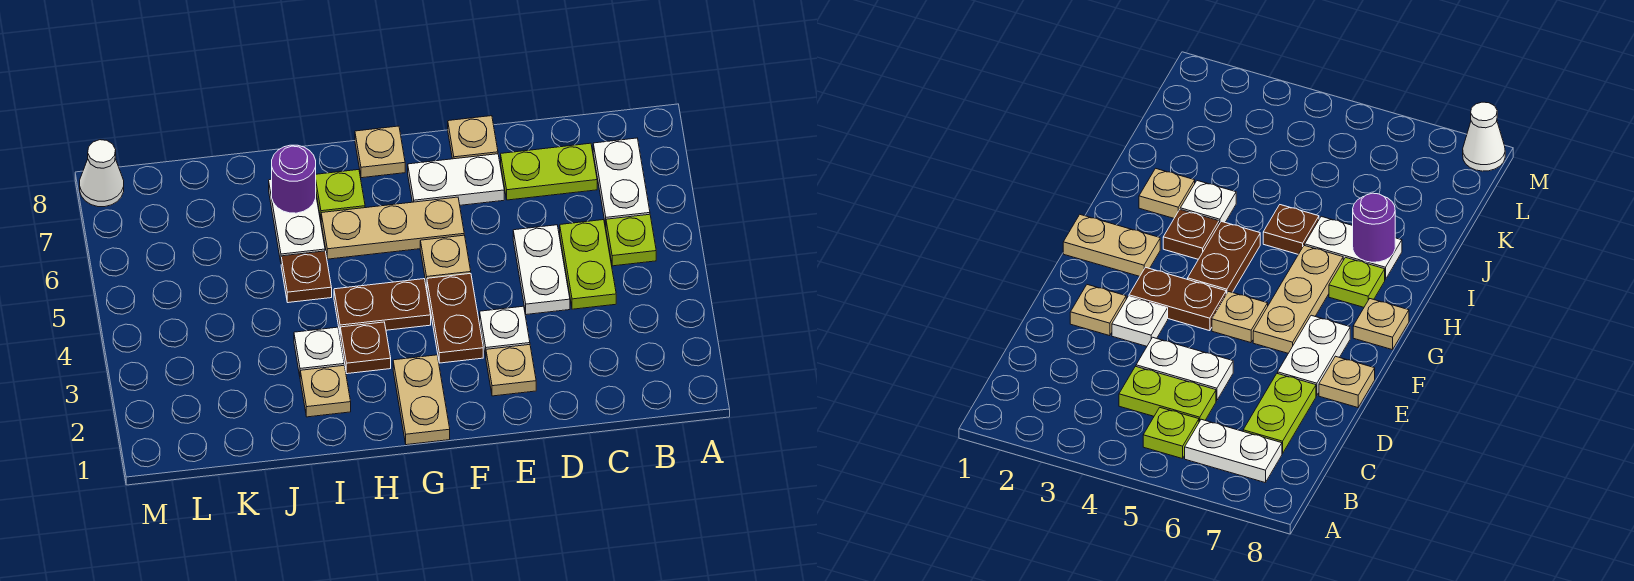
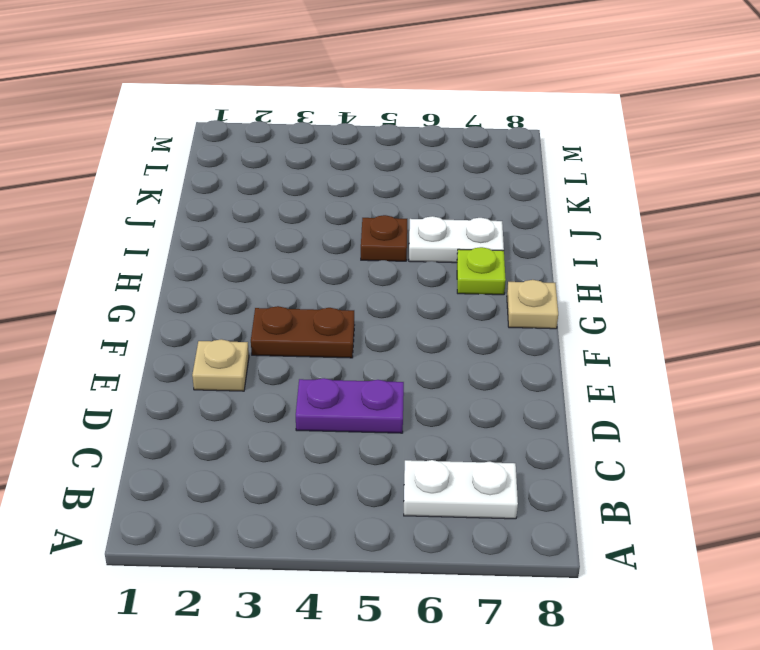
purple plate D4:D5 level 1 -> white plate D4:D5 level 1
none -> lime plate B5 level 1
none -> lime plate C4:C5 level 1
none -> lime plate C7:D7 level 1

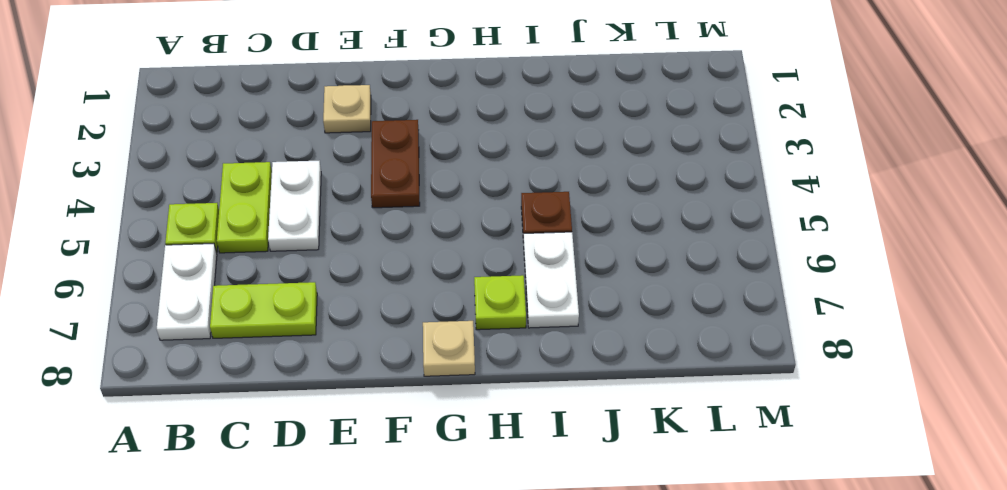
none -> white plate E3 level 1
none -> white plate E7:F7 level 1
none -> tan plate E8 level 1

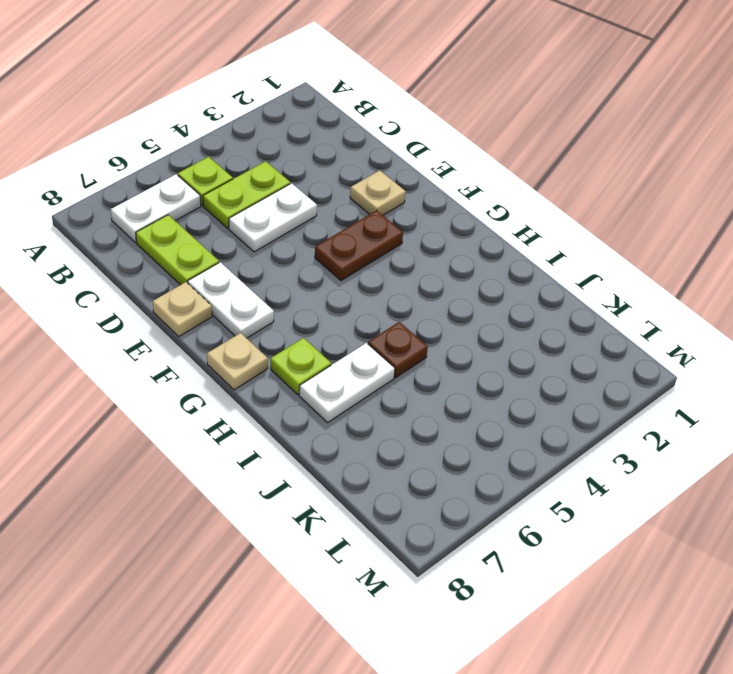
none -> white plate E3 level 1
none -> tan plate F5 level 1
none -> tan plate F6:H6 level 1

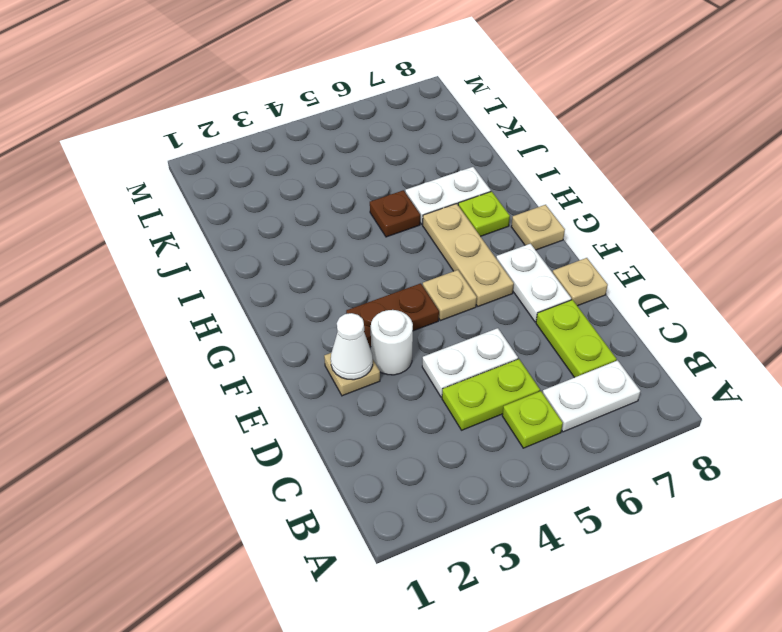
white cone E2 level 2 -> white cone M8 level 1
white round brick E3 level 1 -> white plate E3 level 1
none -> tan plate G1:G2 level 1
none -> brown plate G4:H4 level 1
none -> brown plate H3 level 1

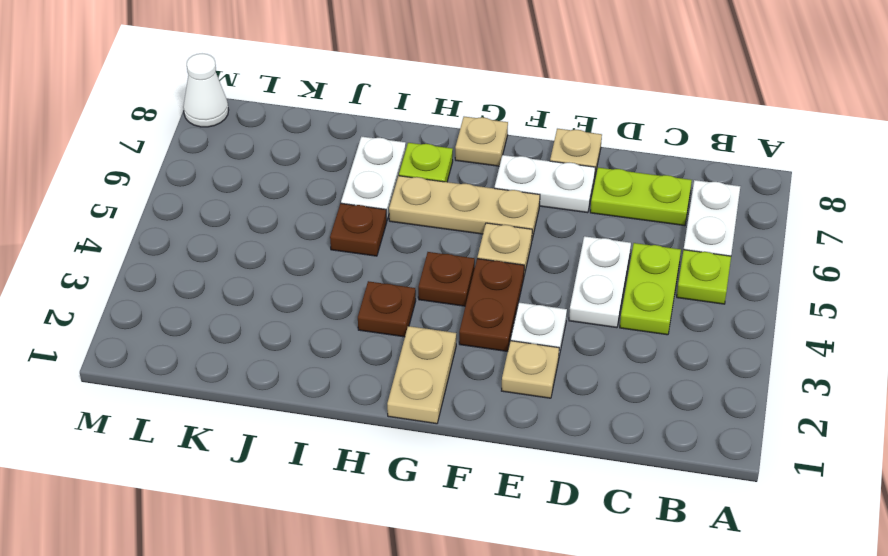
brown plate G4 level 1 -> brown plate G4:H4 level 1
none -> tan plate I2 level 1
none -> white plate I3 level 1
none -> purple round brick I7 level 2

